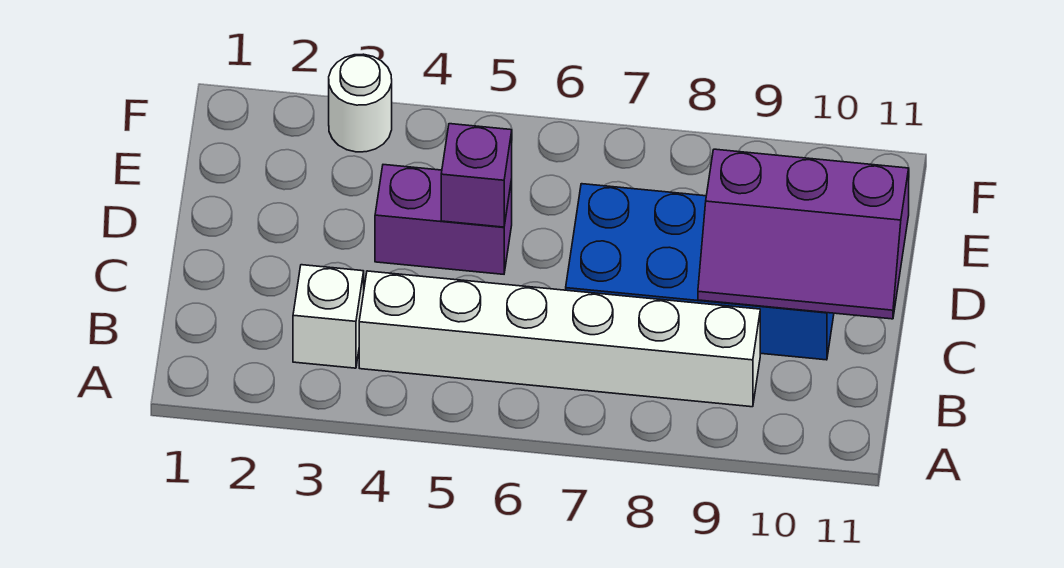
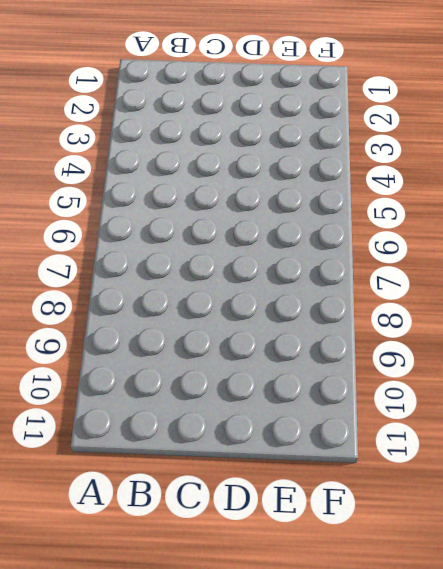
none -> white brick B3 level 1
none -> white brick B4:B9 level 1

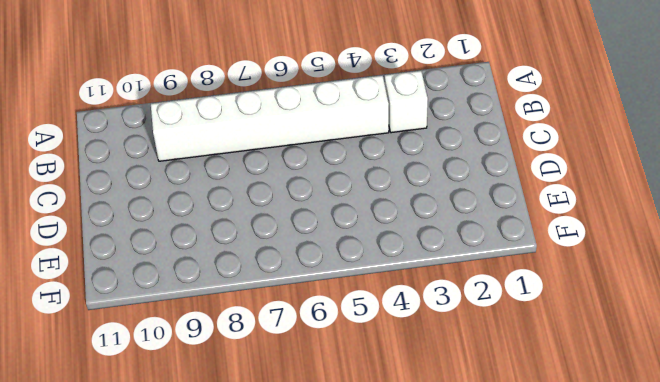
none -> blue brick C7:D10 level 1
none -> purple brick D4:D5 level 1

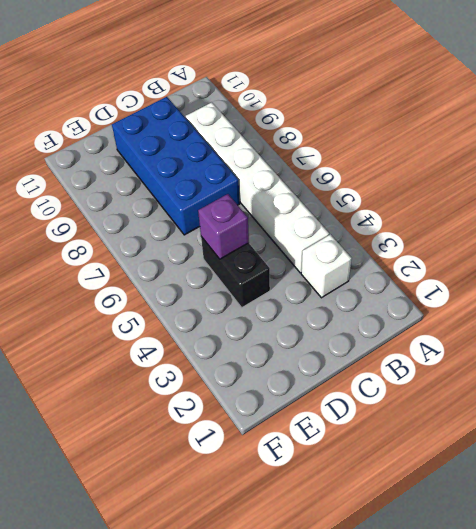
black brick D4:D5 level 1 -> purple brick D4:D5 level 1
none -> white round brick F3 level 1
none -> purple slope C9:D11 level 2 top D

